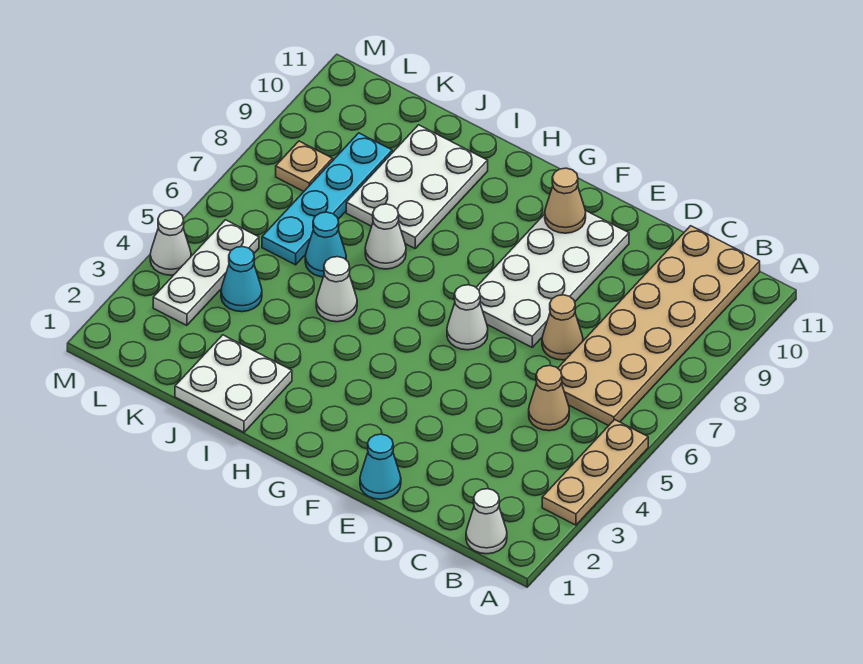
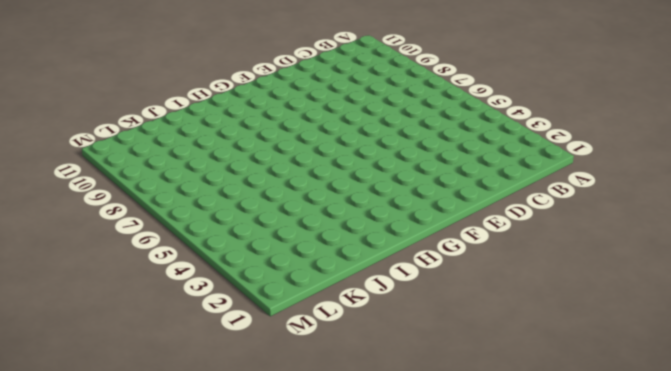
none -> tan plate A3:A5 level 1
none -> white cone B1 level 1
none -> tan plate B6:C11 level 1

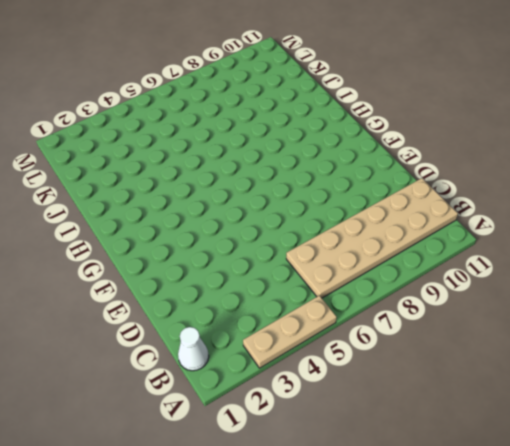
none -> tan cone C5 level 1
none -> tan cone D7 level 1
none -> cyan cone E1 level 1

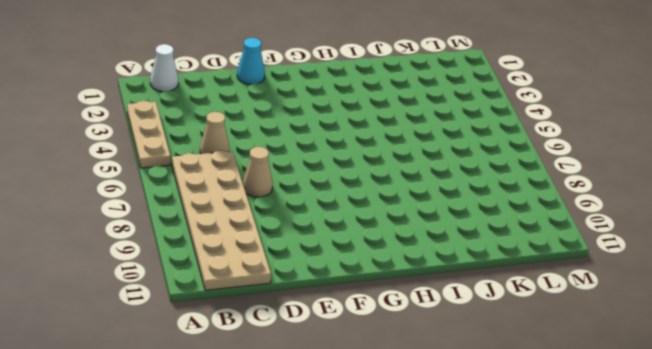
none -> white plate E7:F10 level 1
none -> white cone F6 level 1
none -> white plate I1:J2 level 1

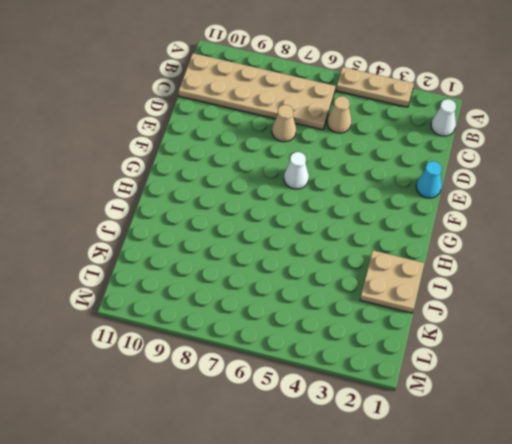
tan plate I1:J2 level 1 -> white plate I1:J2 level 1
none -> white plate E7:F10 level 1
none -> white cone I5 level 1
none -> white cone I7 level 1

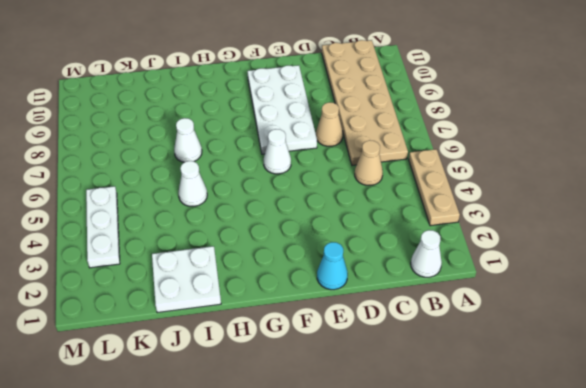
none -> white plate I8:J10 level 1
none -> cyan cone J6 level 1
none -> cyan cone K4 level 1

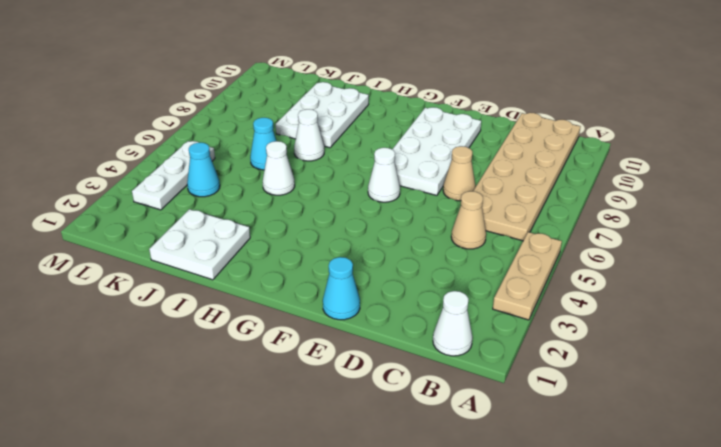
none -> cyan plate K6:K9 level 1
none -> tan plate L8 level 1
none -> white cone M4 level 1

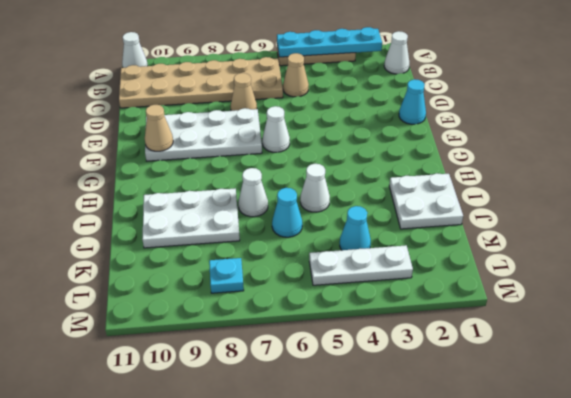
cyan plate A2:A5 level 2 -> cyan plate K6:K9 level 1
white cone A11 level 1 -> white cone M4 level 1
cyan plate L8 level 1 -> tan plate L8 level 1

